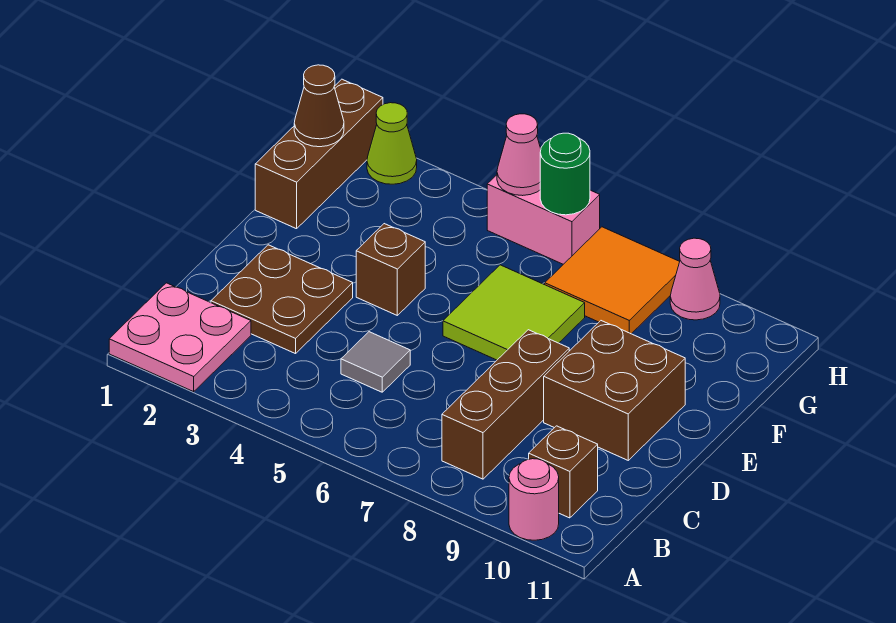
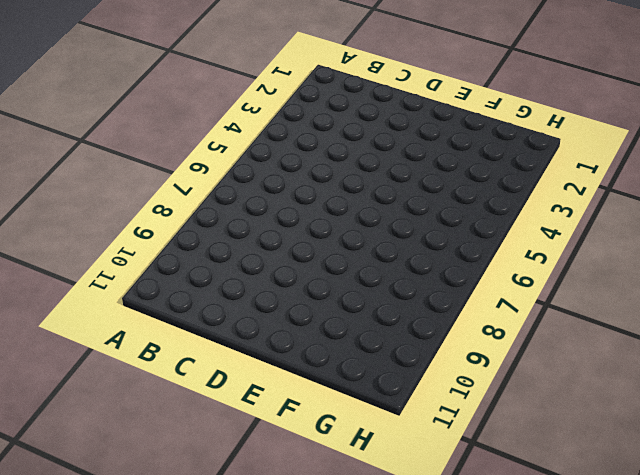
none -> pink plate A1:B2 level 1
none -> pink round brick A10 level 1
none -> brown brick B8:D8 level 1

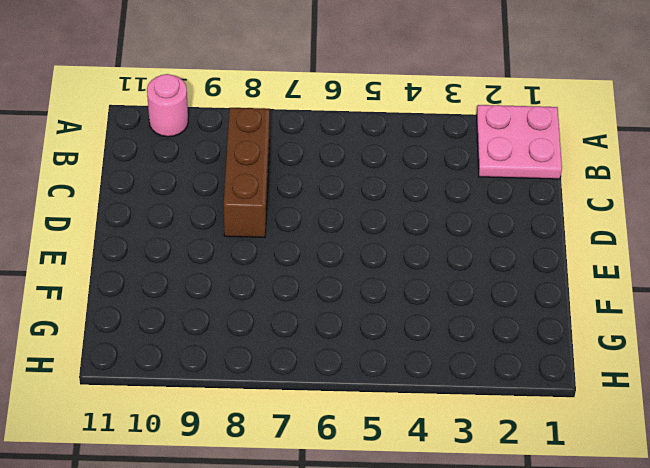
none -> brown brick B10 level 1
none -> brown plate C2:D3 level 1
none -> grey tile C5 level 1

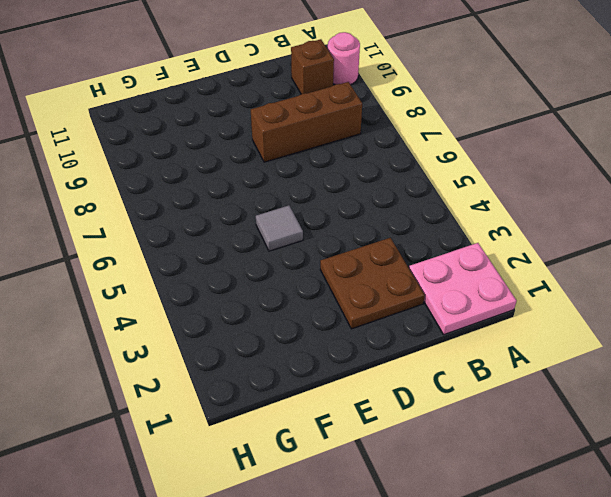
grey tile E5 level 1 -> grey tile C5 level 1
none -> brown brick D9:E10 level 1
none -> brown brick E4 level 1
none -> lime tile E6:F7 level 1

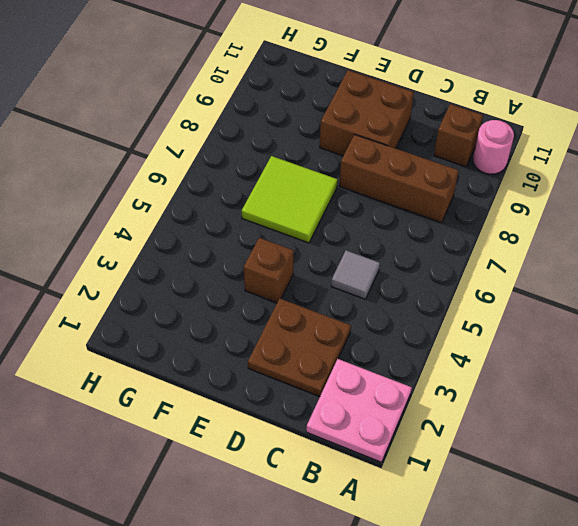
none -> brown brick F1:H1 level 1
none -> orange tile G7:H8 level 1
none -> lime cone H2 level 1

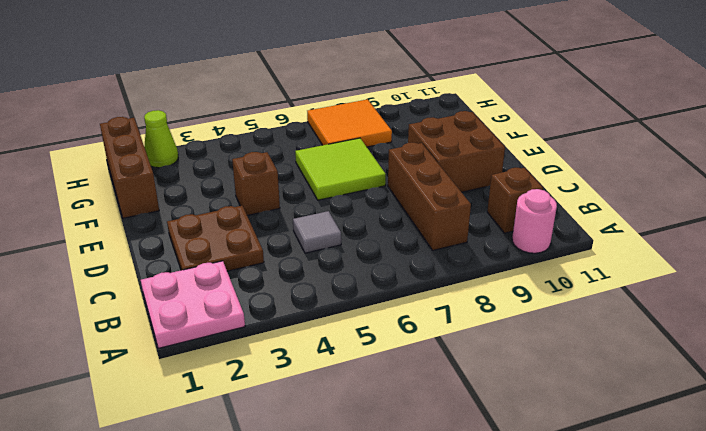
none -> pink brick H5:H6 level 1
none -> pink cone H9 level 1
none -> brown cone G1 level 2

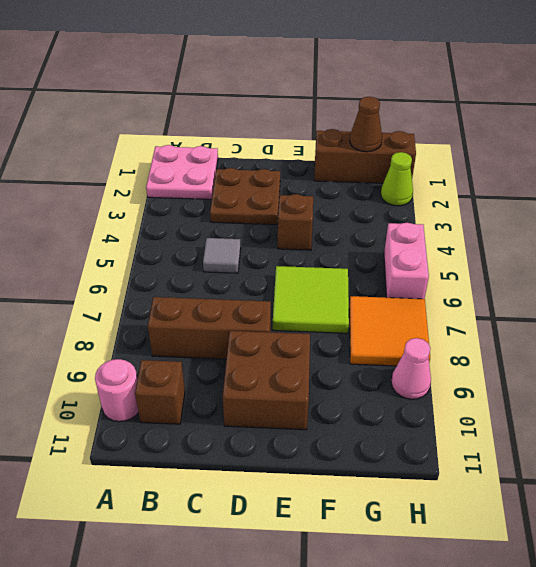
none -> pink cone H5 level 2
none -> green round brick H6 level 2

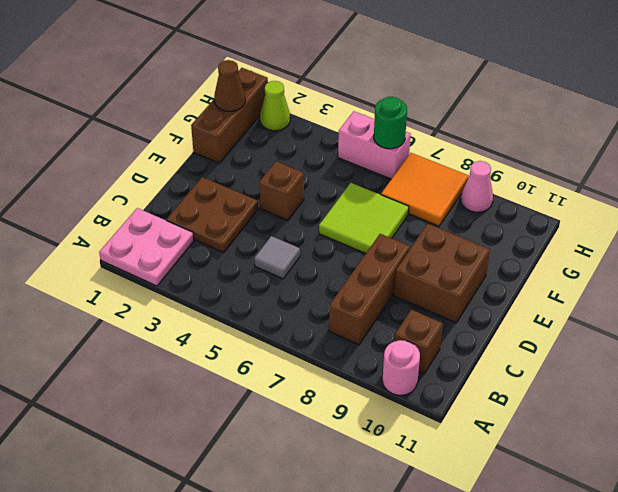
none -> pink cone H5 level 2

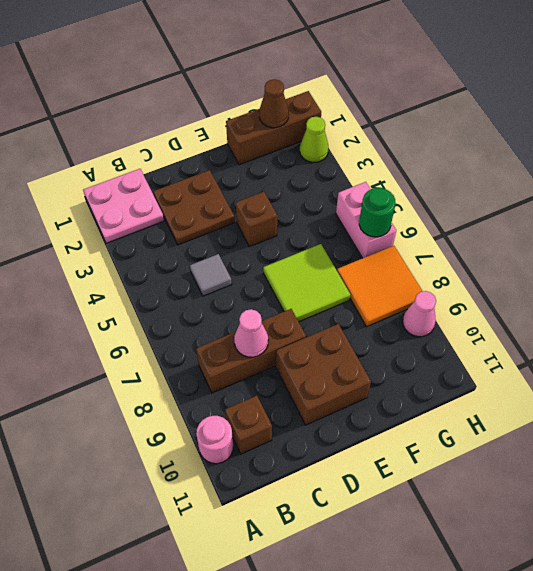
pink cone C8 level 2 -> pink cone H5 level 2

